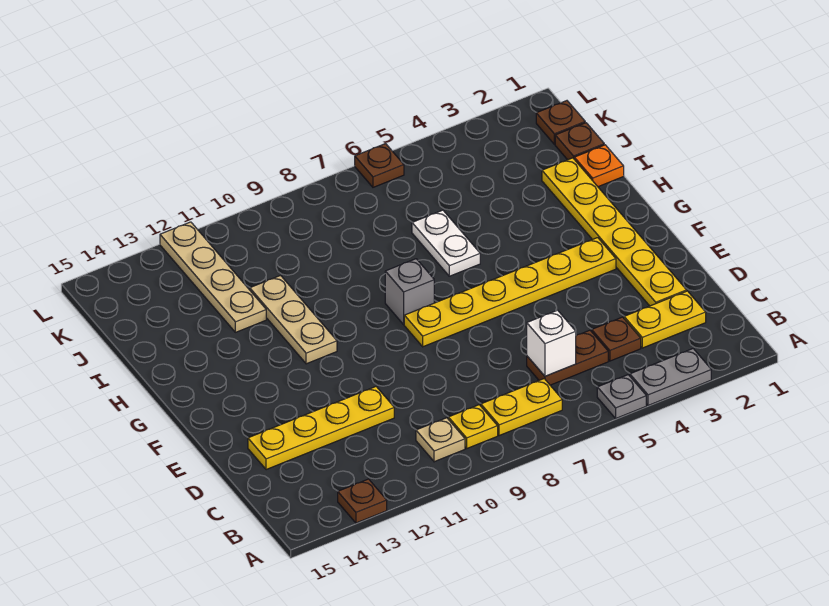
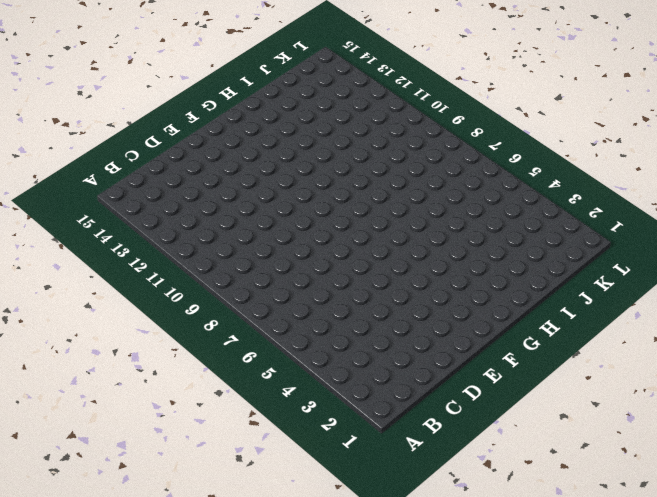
none -> grey plate A3:A4 level 1
none -> grey plate A5 level 1
none -> brown plate A13 level 1

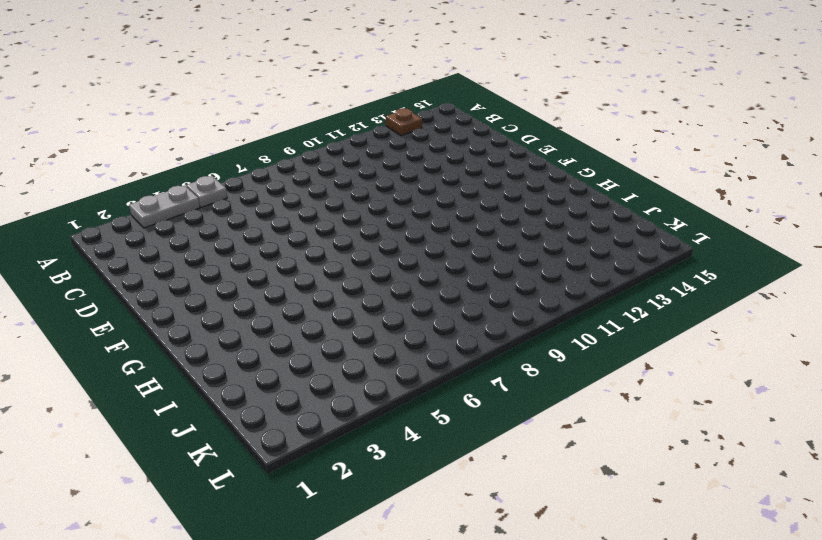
none -> yellow plate B7:B8 level 1
none -> yellow plate B9 level 1
none -> tan plate B10 level 1

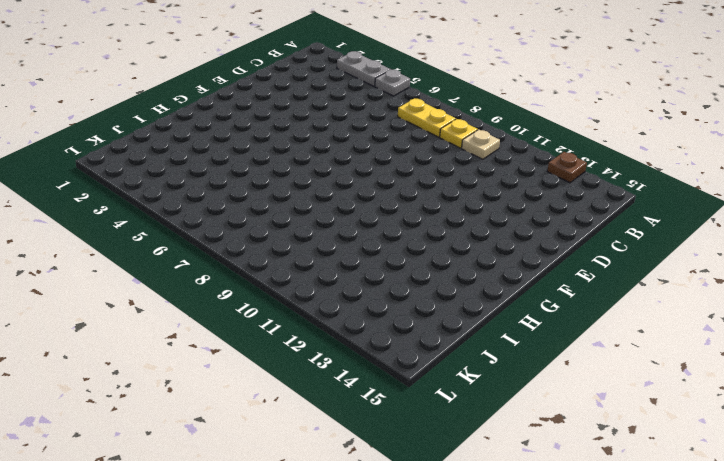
none -> yellow plate C2:C3 level 1
none -> brown plate C4 level 1
none -> brown plate C5:C6 level 1

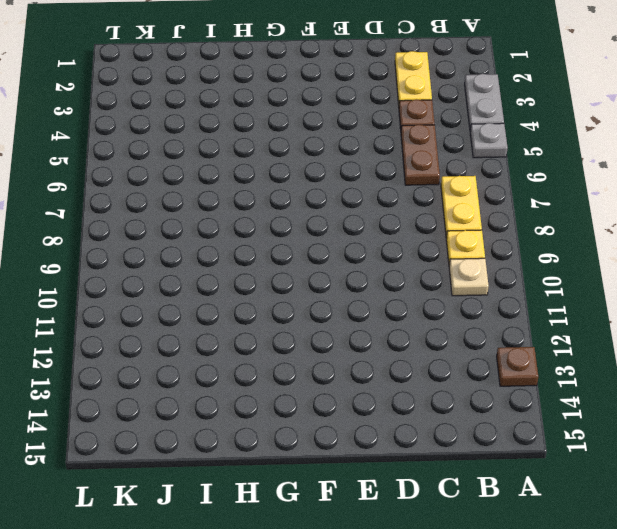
none -> yellow plate D2:I2 level 1
none -> yellow plate D11:D14 level 1
none -> yellow plate F3:F8 level 1

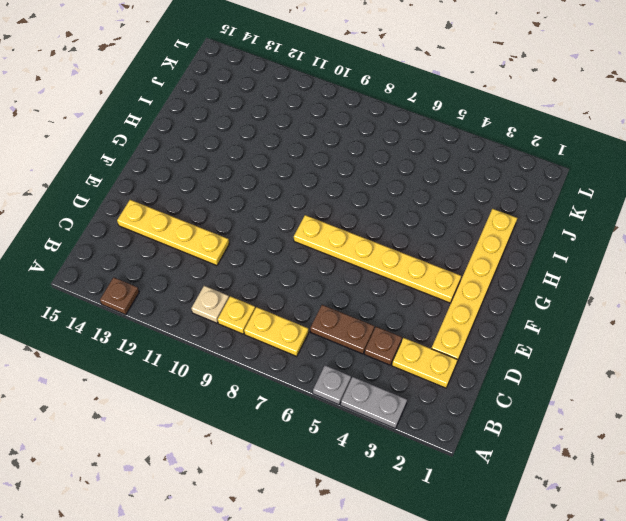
none -> grey brick G8 level 1
none -> tan plate G11:I11 level 1
none -> white plate H6:I6 level 1

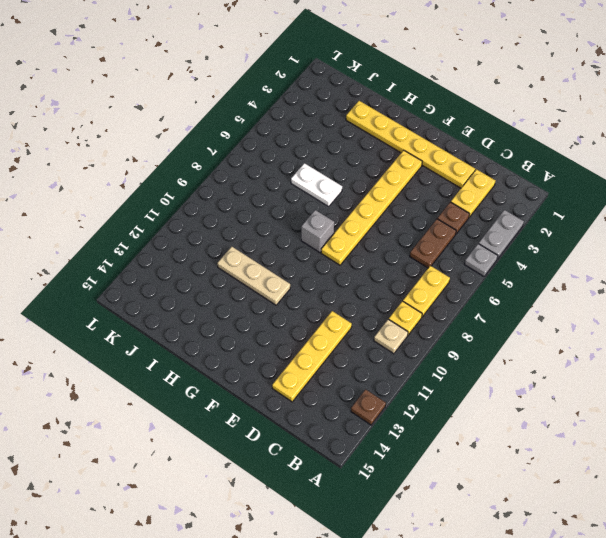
none -> orange plate I1 level 1
none -> tan plate I12:L12 level 1
none -> brown plate J1 level 1

